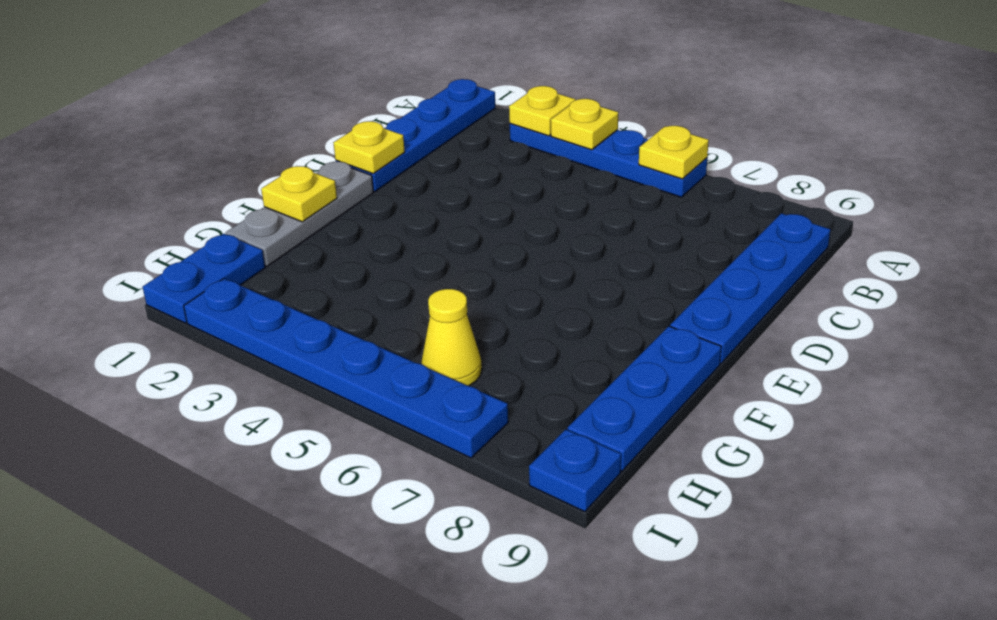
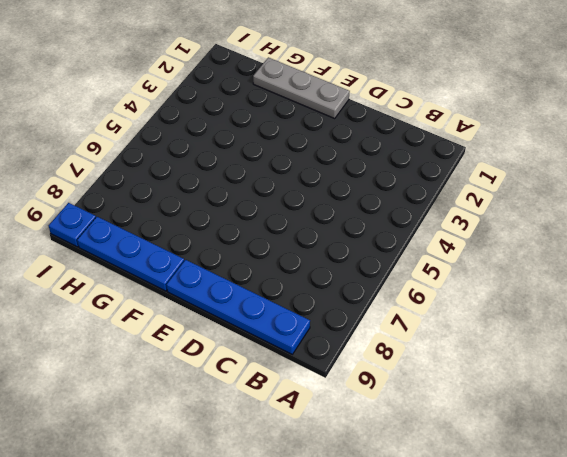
none -> blue plate A1:D1 level 1
none -> blue plate A3:A6 level 1
none -> blue plate H1:I1 level 1

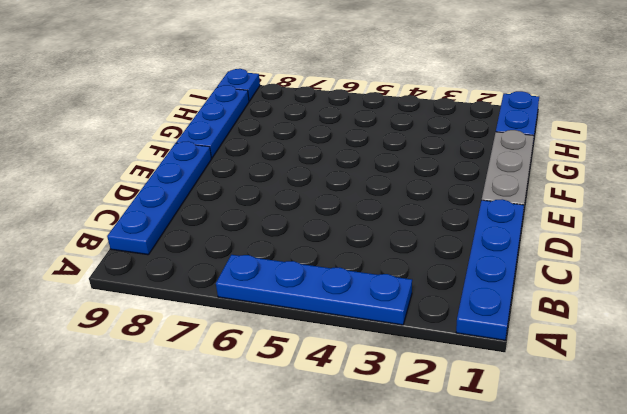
none -> yellow cone H6 level 1
none -> blue plate I2:I7 level 1
none -> yellow plate A3 level 2

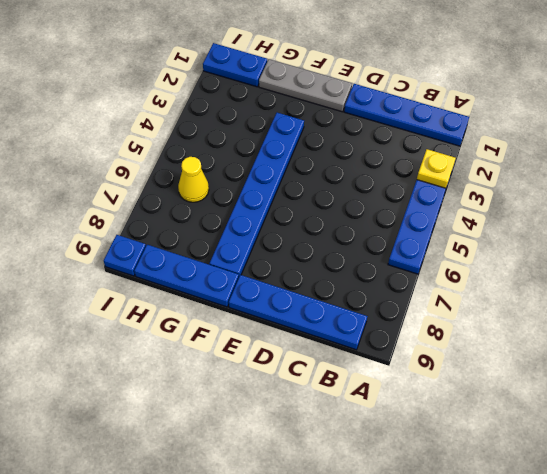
blue plate F3:F8 level 1 -> blue plate I2:I7 level 1
none -> yellow plate A4 level 2
none -> yellow plate A6 level 2
none -> yellow plate D1 level 2

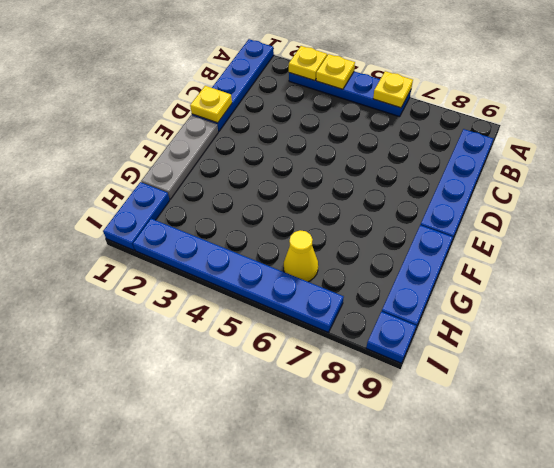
none -> yellow plate F1 level 2

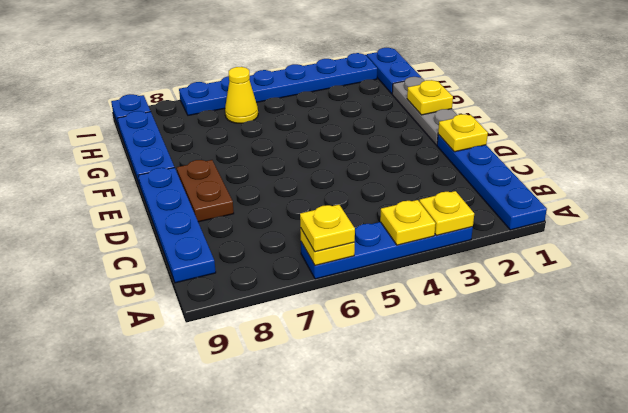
yellow plate A6 level 3 -> none
brown plate D8:E8 level 1 -> none

